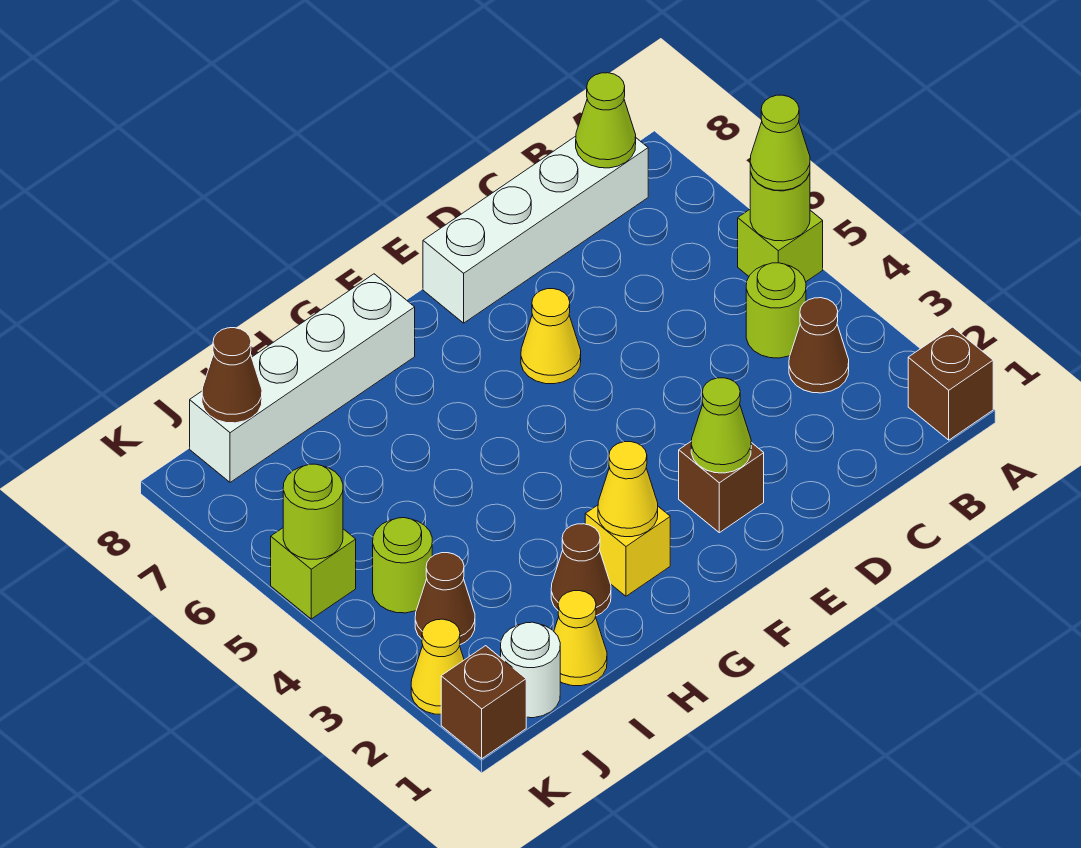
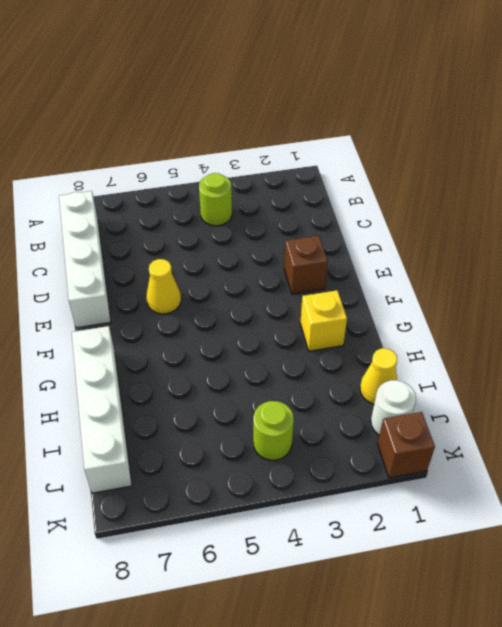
none -> brown brick A1 level 1
none -> lime brick A5 level 1
none -> brown cone B3 level 1

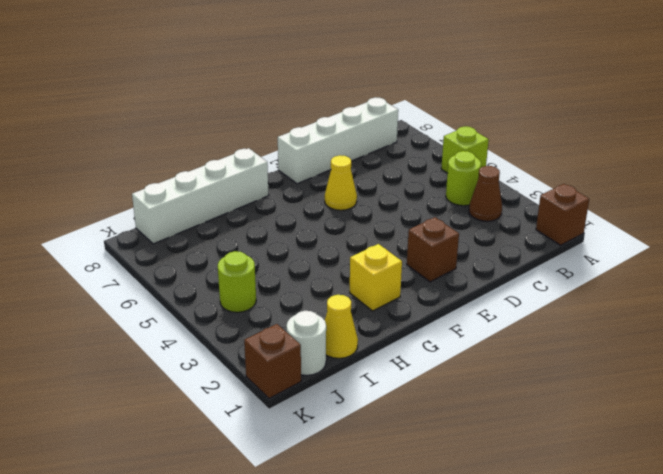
none -> brown cone H2 level 1
none -> brown cone J3 level 1
none -> yellow cone K2 level 1

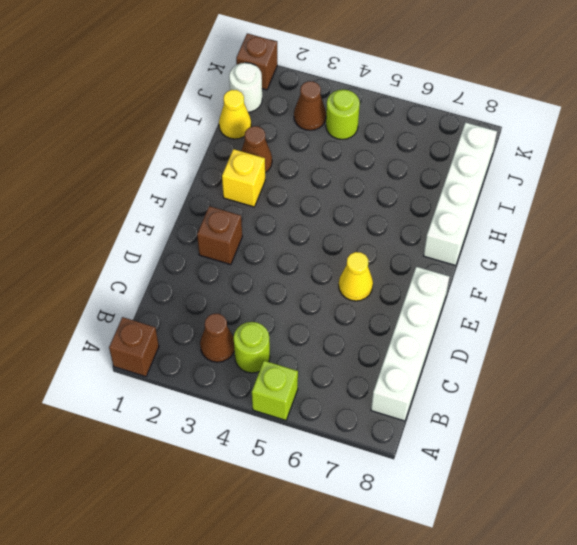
none -> yellow cone K2 level 1
none -> lime brick K5 level 1
none -> lime round brick A5 level 2

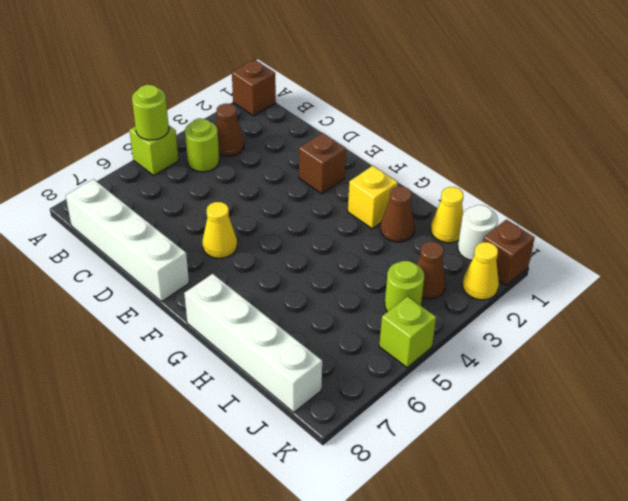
none -> lime cone B8 level 2
none -> lime cone E2 level 2
none -> yellow cone G2 level 2

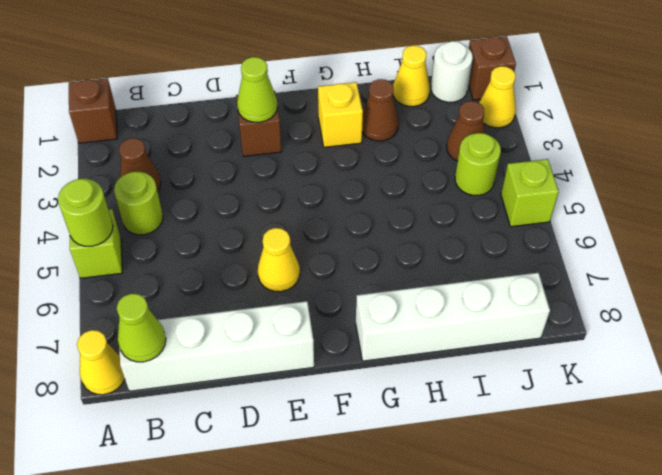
yellow cone A8 level 1 -> yellow cone G2 level 2
none -> brown cone J8 level 2
none -> lime round brick K5 level 2
none -> lime cone A5 level 3

